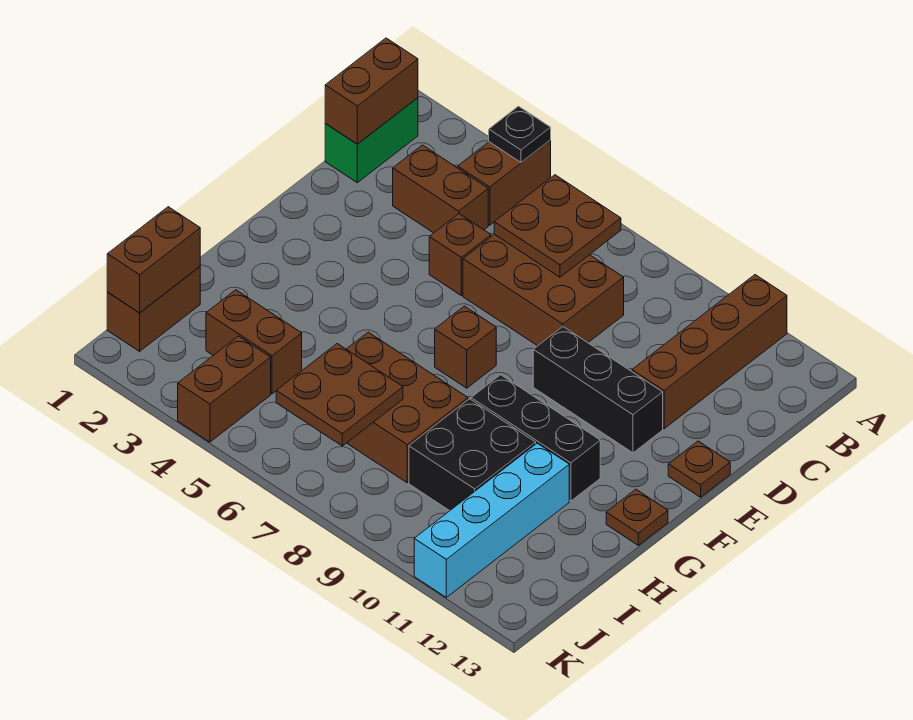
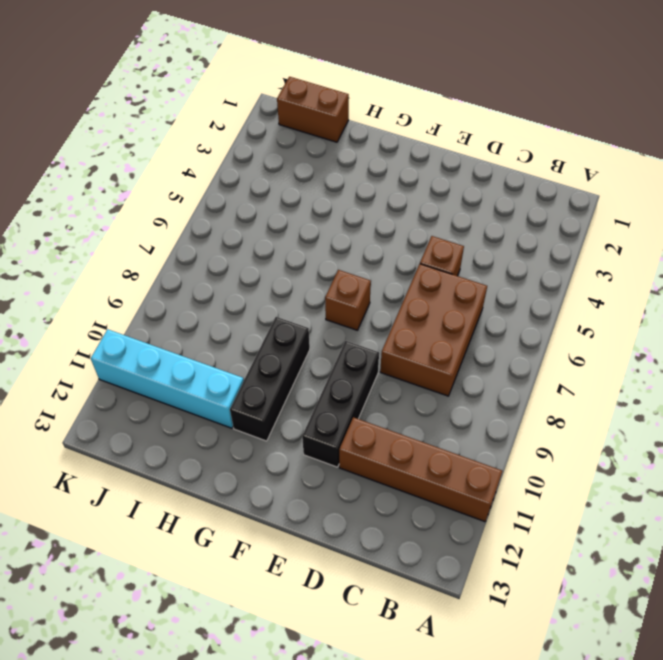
none -> brown brick A4:B4 level 1
none -> green brick B1:C1 level 1
none -> brown brick C3:C4 level 1

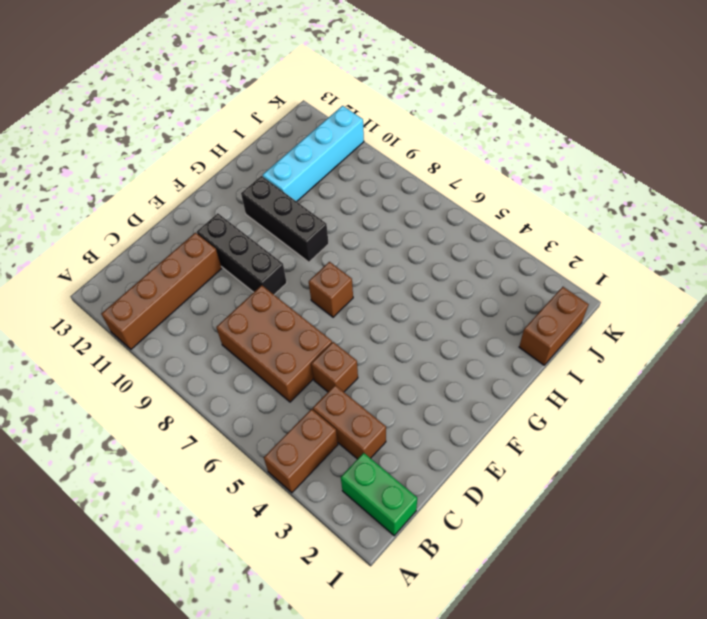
green brick B1:B2 level 1 -> green brick B1:C1 level 1
none -> brown plate E13 level 1
none -> brown plate G13 level 1
none -> brown brick H6:I8 level 1

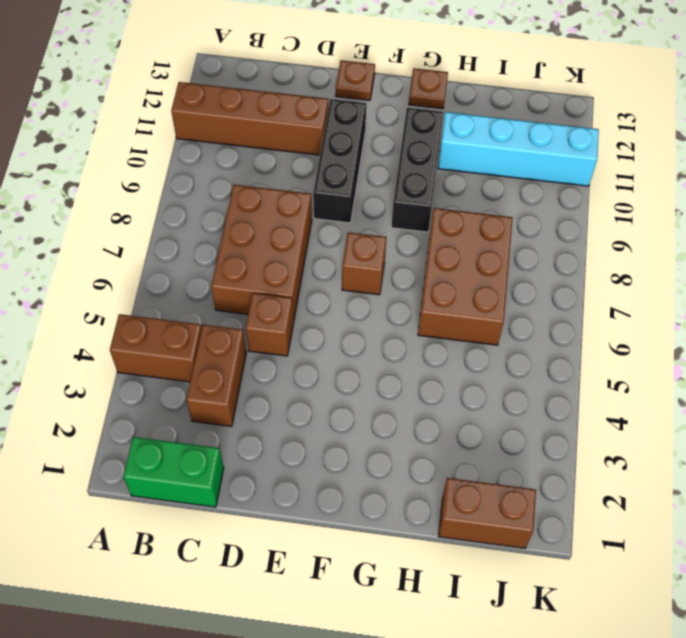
none -> black brick H9:I10 level 1
none -> brown brick I3:I4 level 1
none -> brown brick J4:K4 level 1

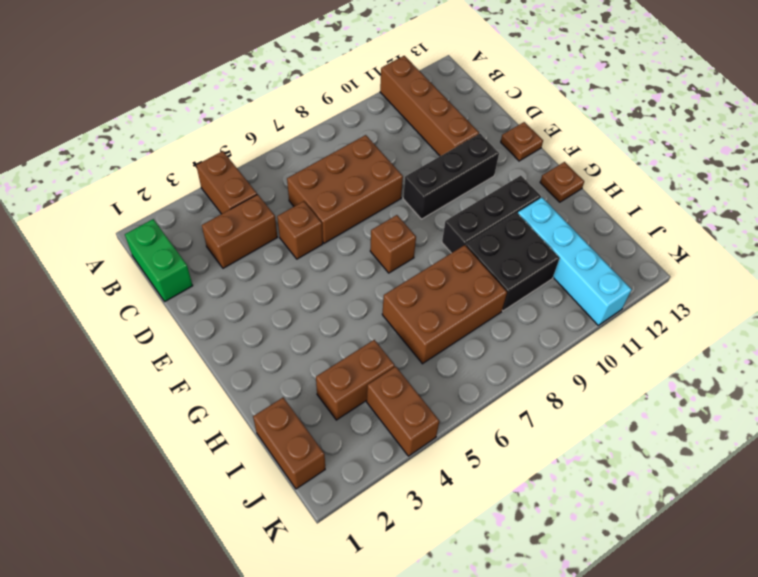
none -> black plate A4 level 2
none -> brown brick B1:C1 level 2
none -> brown plate B6:C7 level 2

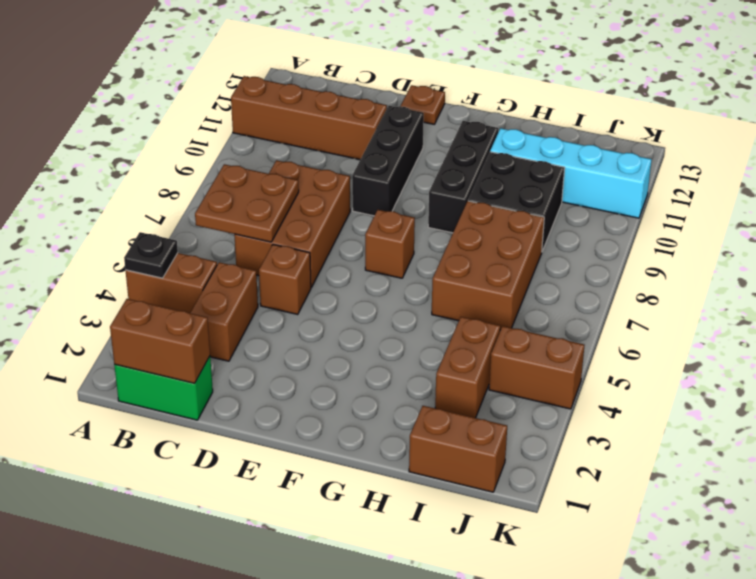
none -> brown plate G13 level 1
none -> brown brick I1:J1 level 2
none -> brown plate I6:J7 level 2

